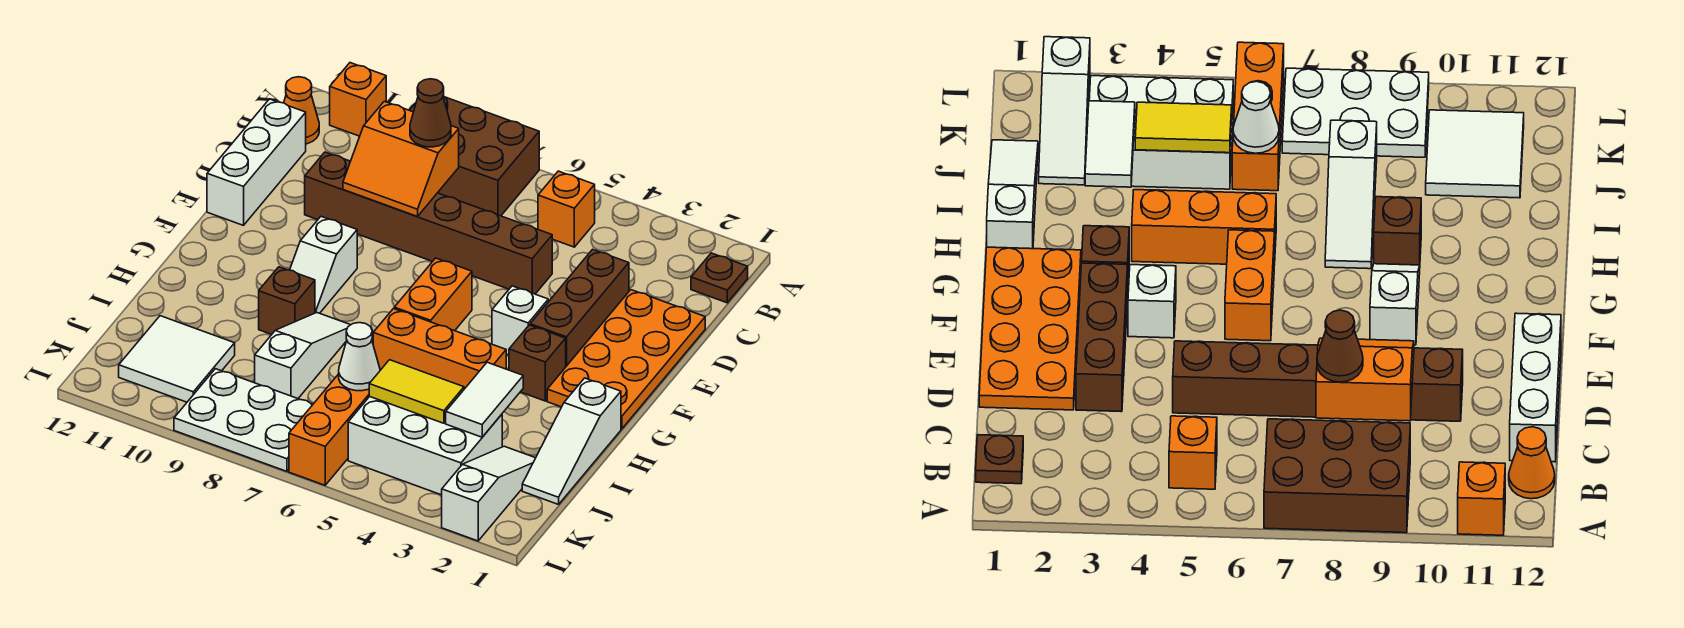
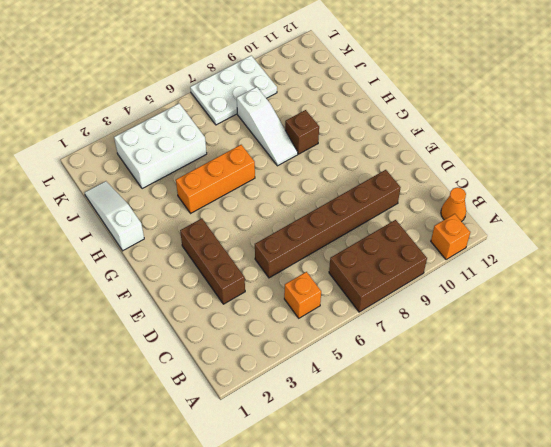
none -> brown plate B1 level 1
none -> white brick C12:E12 level 1
none -> orange plate D1:G2 level 1

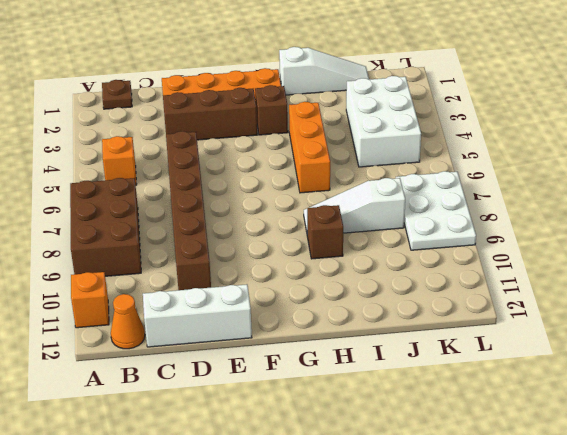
none -> white brick F4 level 1
none -> orange brick F6:G6 level 1
none -> white slope F9:G9 level 1 top F

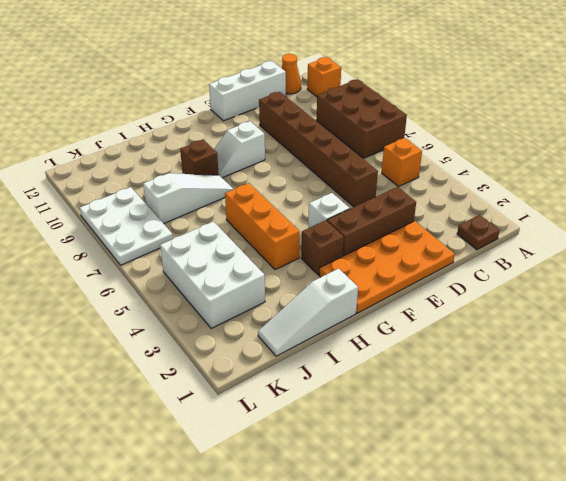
none -> orange brick F6:G6 level 1
none -> white slope J2:L2 level 1 top L
none -> orange brick J6:L6 level 1

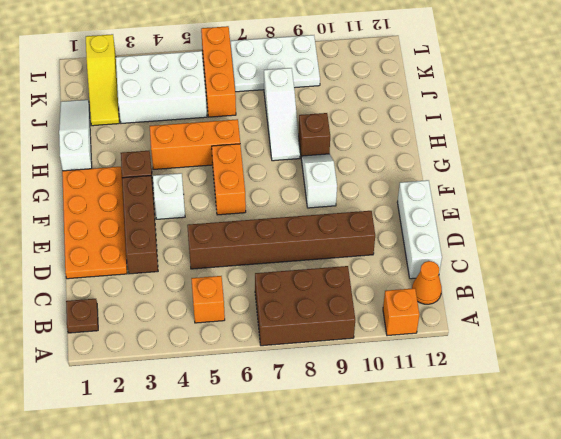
yellow slope J2:L2 level 1 top L -> white slope J2:L2 level 1 top L
none -> white tile J10:K11 level 1
none -> orange slope C8:D9 level 2 top C
none -> white tile I3:J3 level 2

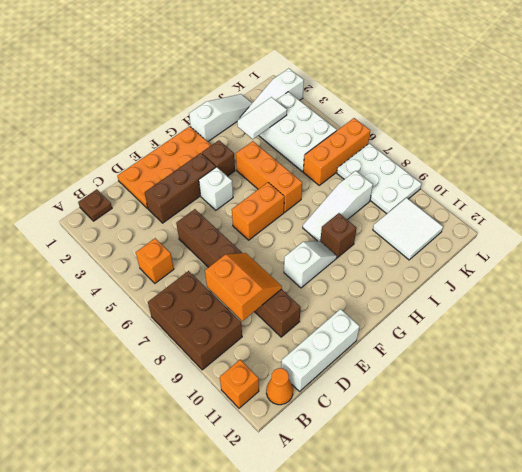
none -> yellow tile J4:J5 level 2
none -> white cone J6 level 2
none -> brown cone C8 level 3

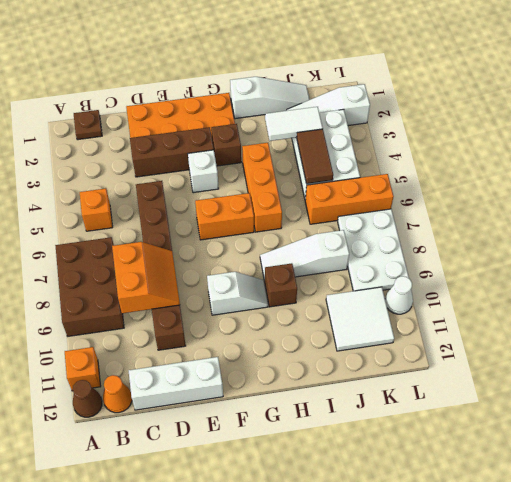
brown cone A12 level 1 -> brown cone C8 level 3
brown tile J4:J5 level 2 -> yellow tile J4:J5 level 2
white cone L10 level 1 -> white cone J6 level 2

